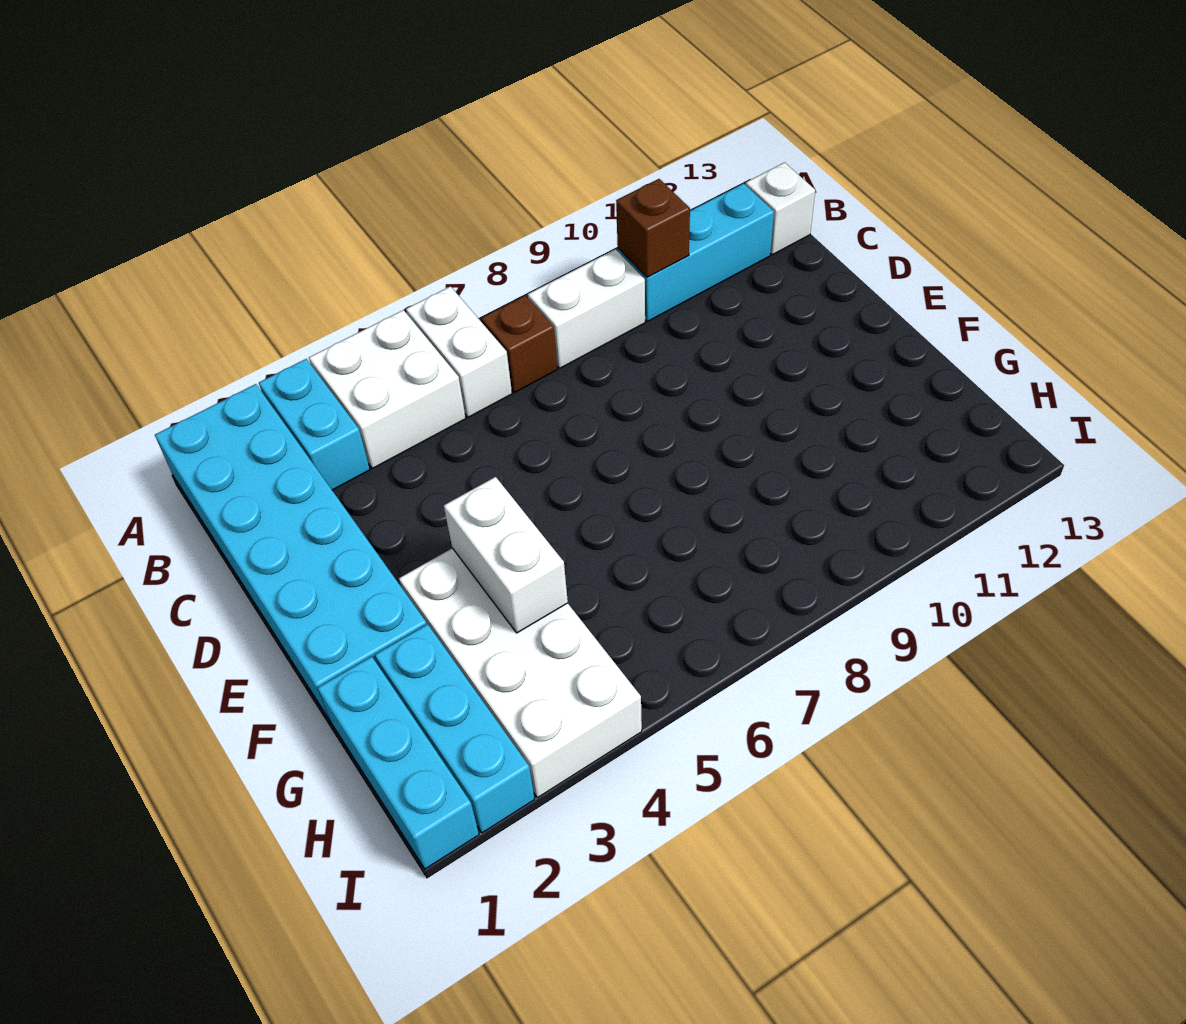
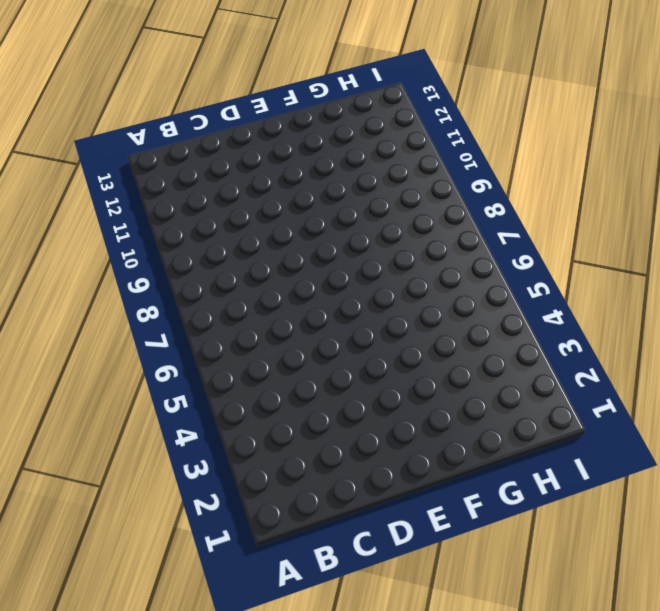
none -> cyan brick A1:F2 level 1
none -> cyan brick A3:B3 level 1
none -> white brick A4:B5 level 1

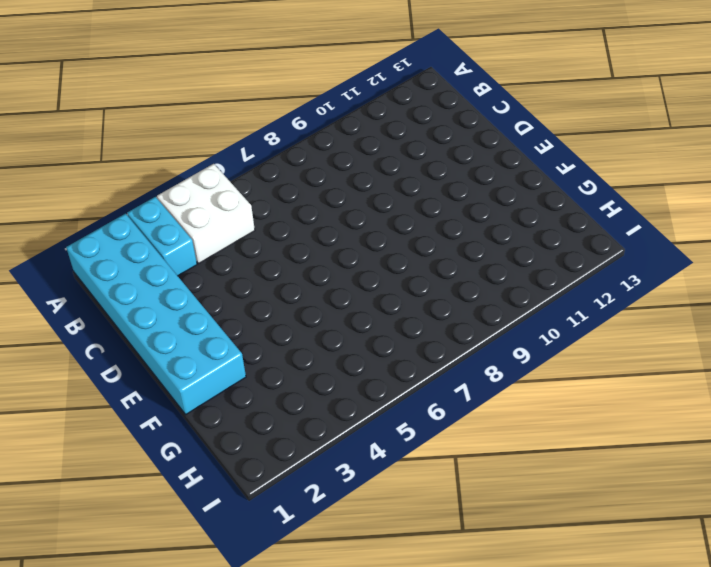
none -> white brick A6:B6 level 1
none -> brown brick B7 level 1
none -> white brick B8:B9 level 1

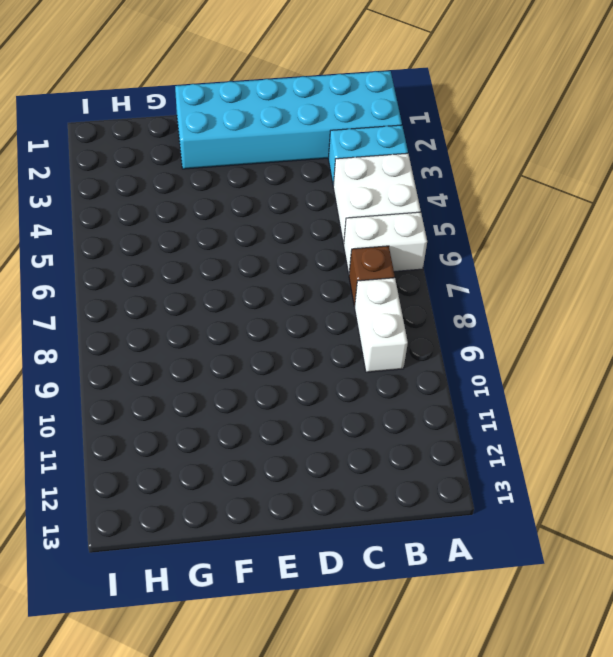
none -> cyan brick B10:B12 level 1
none -> white brick B13 level 1
none -> white brick F3:I4 level 1

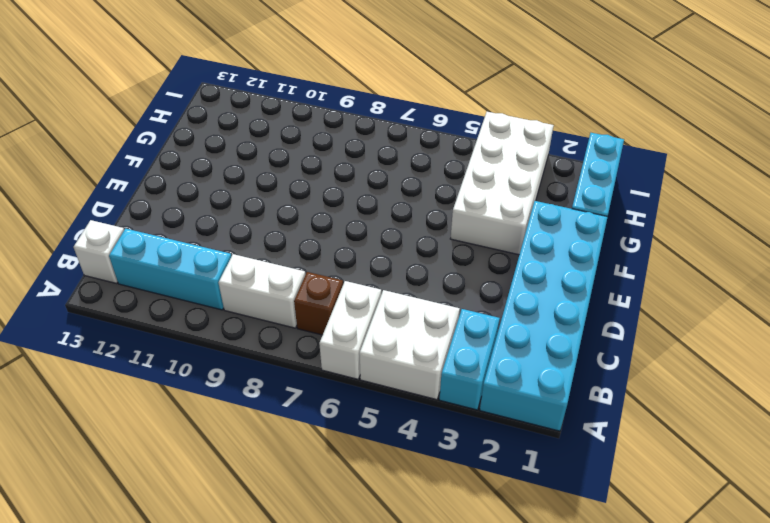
none -> cyan brick G2:I2 level 1
none -> brown brick B10 level 2
none -> white brick F4:G4 level 2

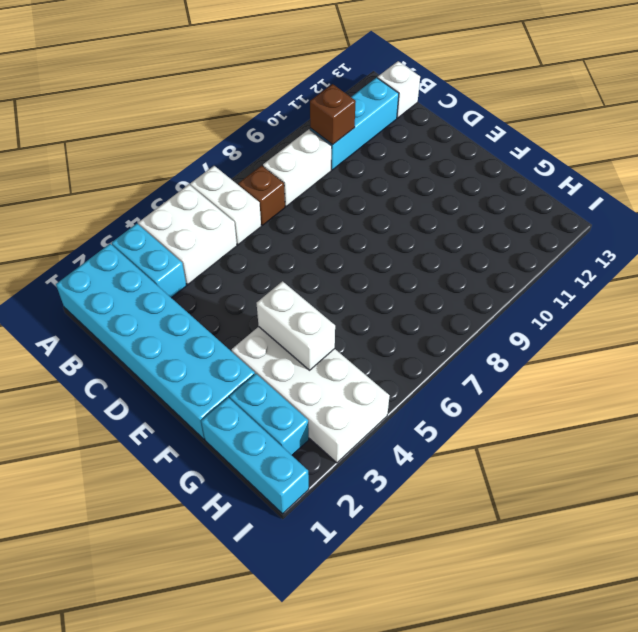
cyan brick G2:H2 level 1 -> cyan brick G2:I2 level 1

